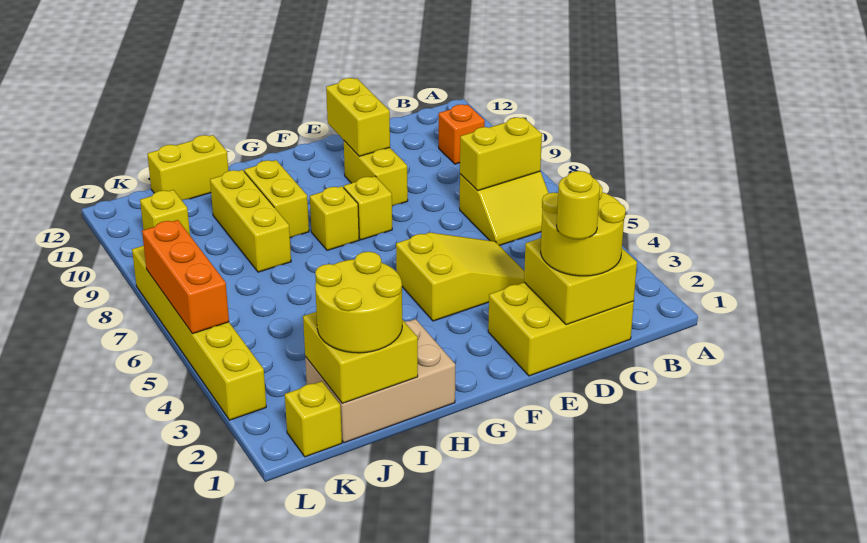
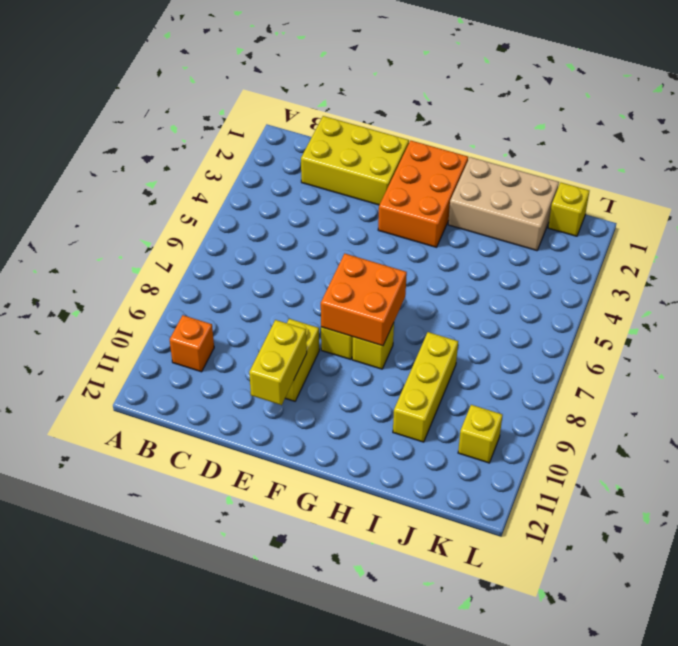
orange brick F1:G3 level 1 -> none
orange brick F7:G8 level 2 -> none
none -> yellow slope B6:C7 level 1 top 7
none -> yellow slope D4:F5 level 1 top F
none -> yellow brick H9:H10 level 1

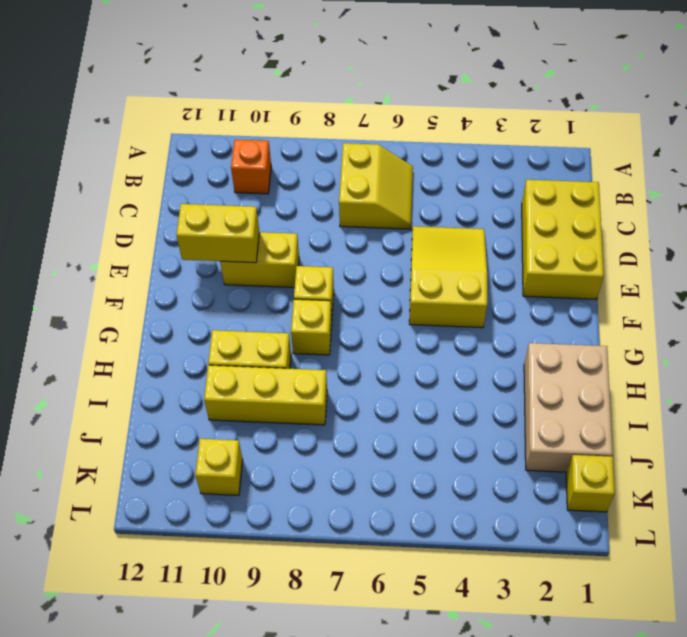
none -> yellow brick I12:J12 level 1
none -> yellow brick L3:L8 level 1
none -> yellow brick B7:C7 level 2

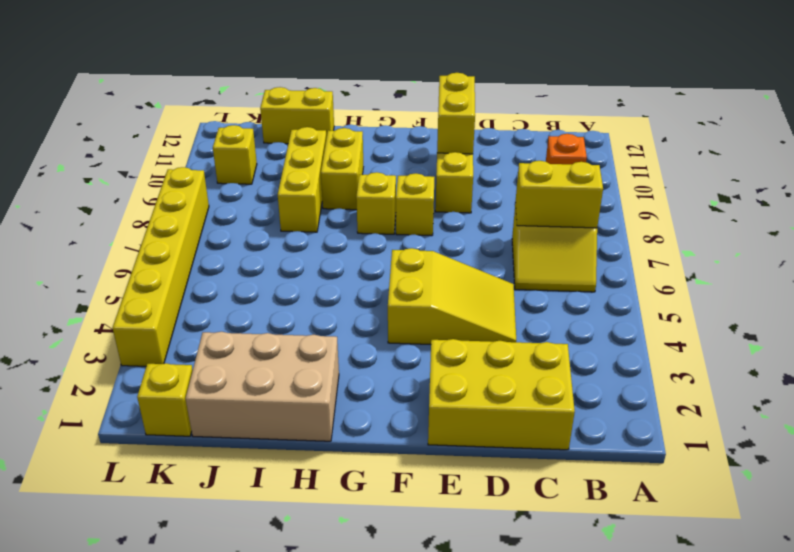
none -> yellow brick C1:D2 level 2
none -> yellow brick I1:J2 level 2
none -> orange brick L5:L7 level 2

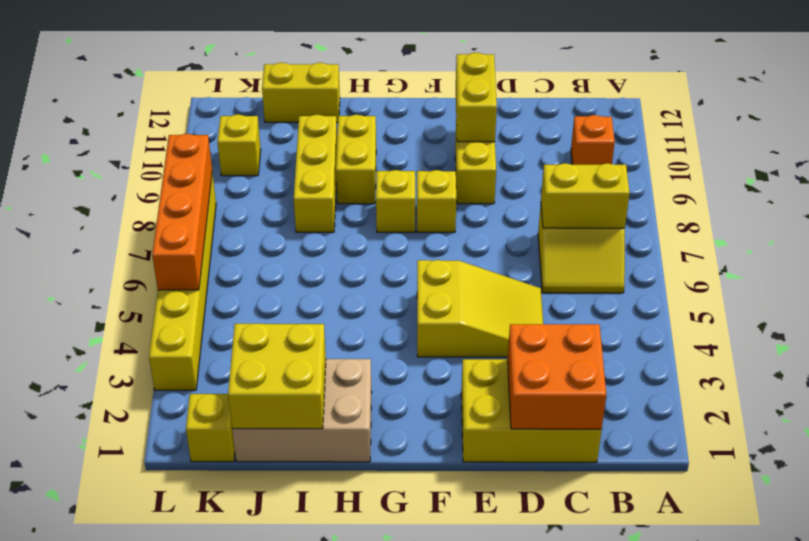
orange brick C1:D2 level 2 -> yellow brick C1:D2 level 2
orange brick L5:L8 level 2 -> orange brick L5:L7 level 2
none -> yellow round brick C1:D2 level 3
none -> yellow round brick I1:J2 level 3
none -> yellow round brick D1 level 4

